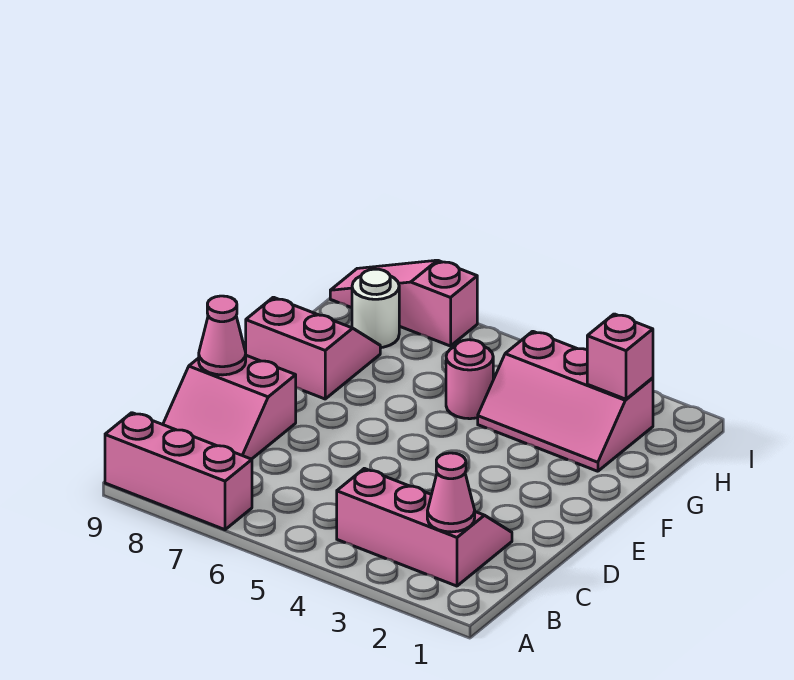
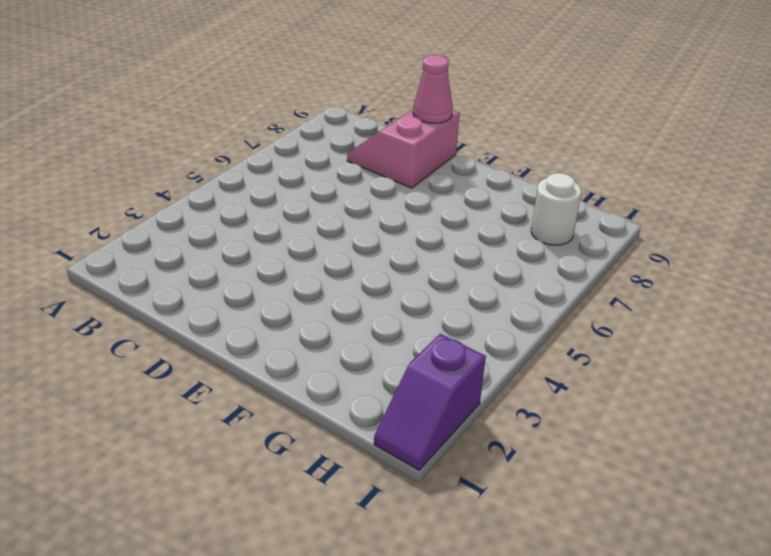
purple slope I1:I2 level 1 top 2 -> none
none -> pink brick A7:A9 level 1
none -> pink slope B2:C4 level 1 top B

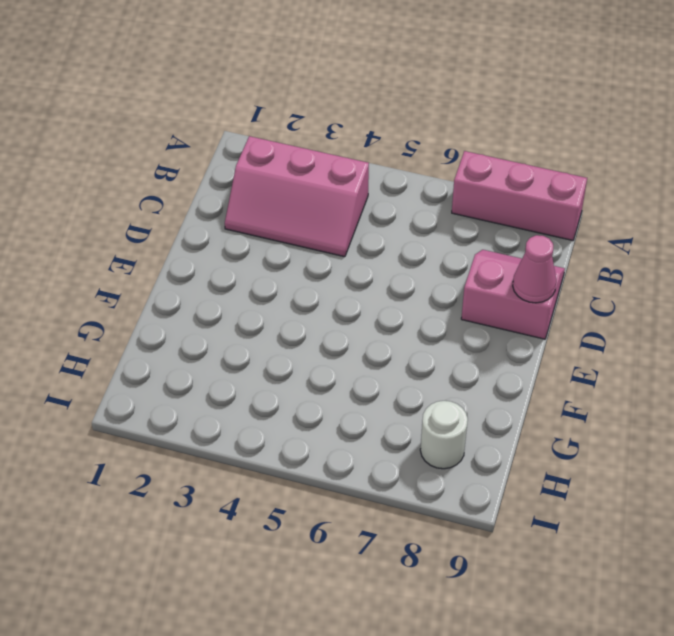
none -> pink slope F8:G9 level 1 top F
none -> pink slope G2:H4 level 1 top H

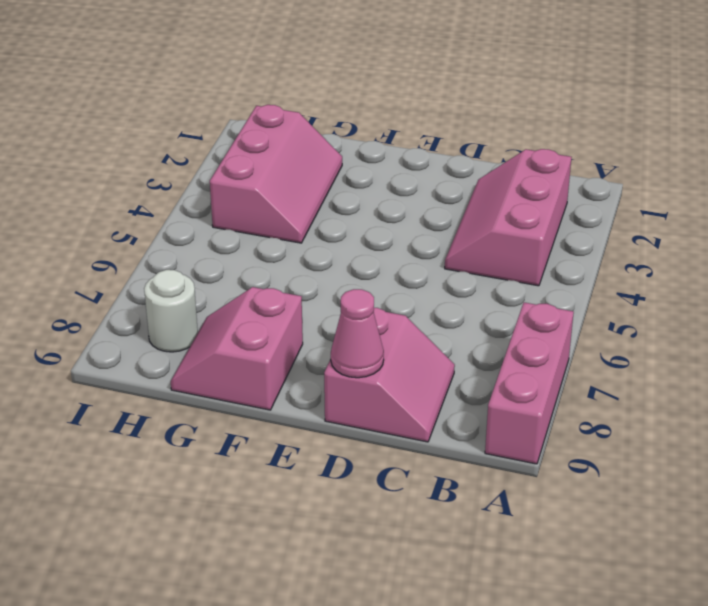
none -> pink round brick G5 level 1
none -> pink slope I7:I9 level 1 top 7

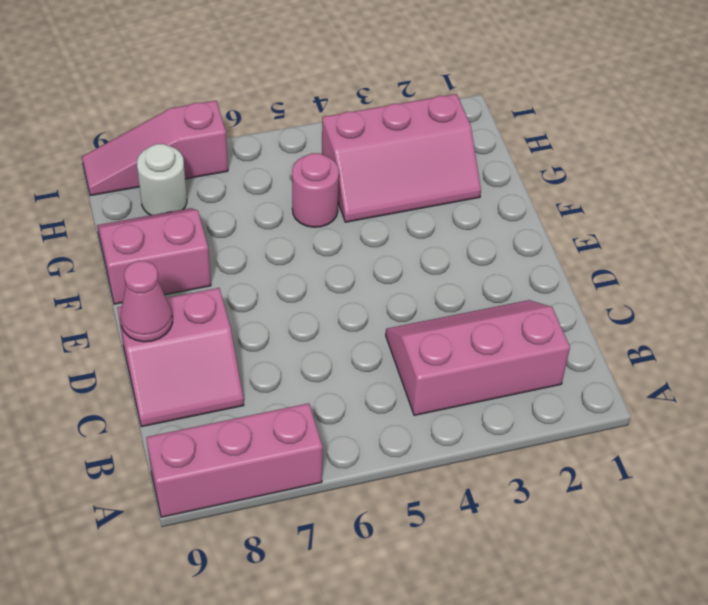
none -> pink cone B2 level 2
none -> pink brick H2 level 2

